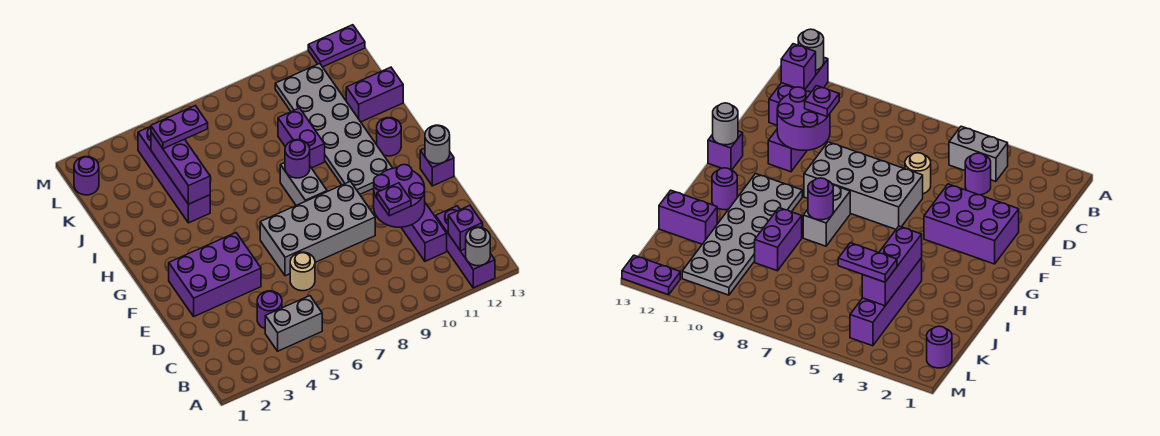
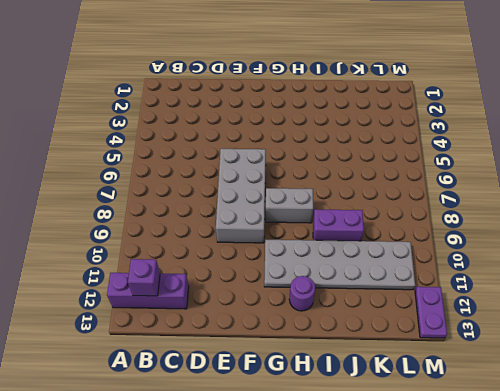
none -> grey brick B4:B5 level 1
none -> purple round brick C4 level 1
none -> purple brick C11:E11 level 1

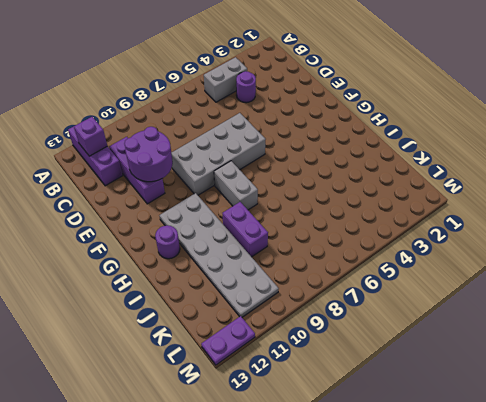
none -> tan round brick D6 level 1
none -> purple brick E2:F4 level 1
none -> purple brick F13 level 1

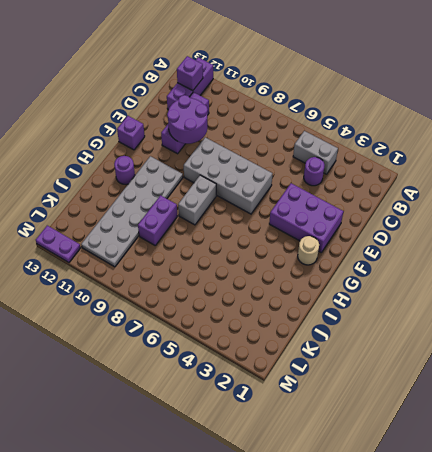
tan round brick G2 level 1 -> tan round brick D6 level 1
none -> purple brick I4:L4 level 1
none -> purple brick J12:J13 level 1
none -> purple round brick L1 level 1

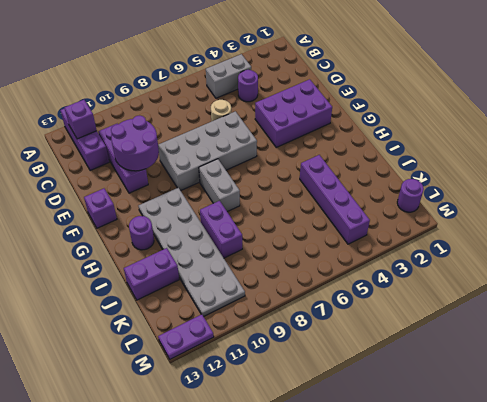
none -> grey round brick A12 level 2
none -> grey round brick F13 level 2
none -> purple round brick H8 level 2

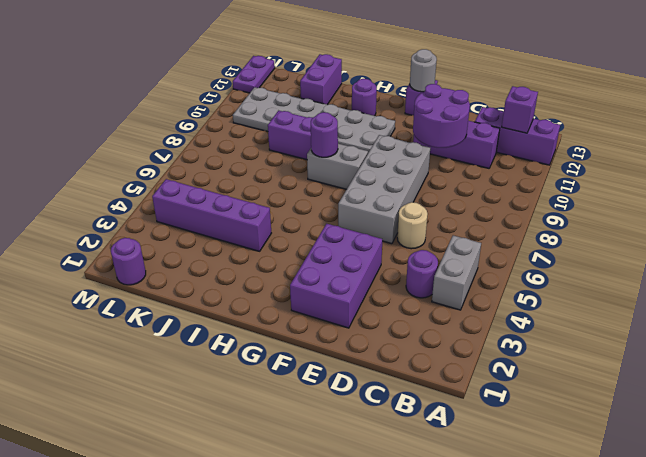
none -> grey round brick A12 level 2
none -> purple brick I4:K4 level 2
none -> purple plate D10 level 3

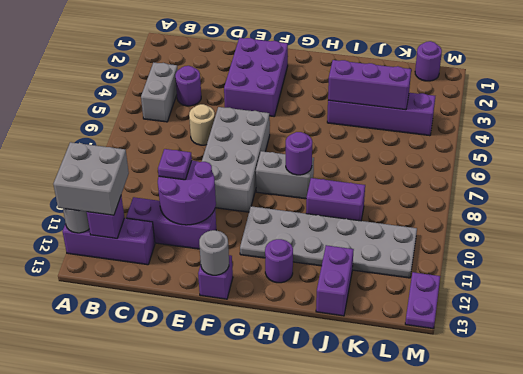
grey brick A11:B12 level 3 -> none
none -> purple plate K4:K5 level 3

